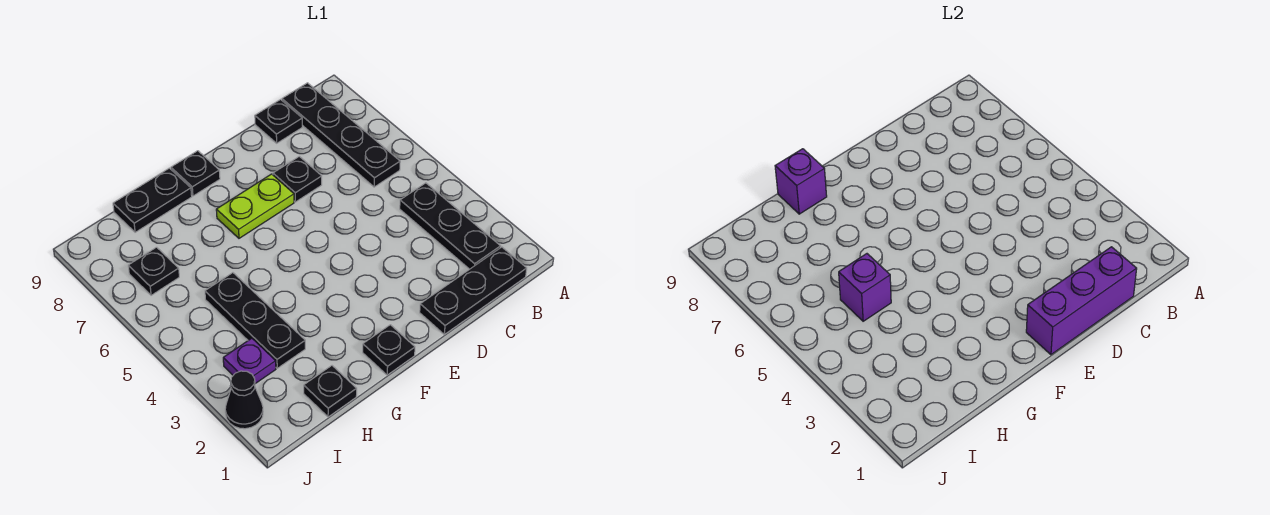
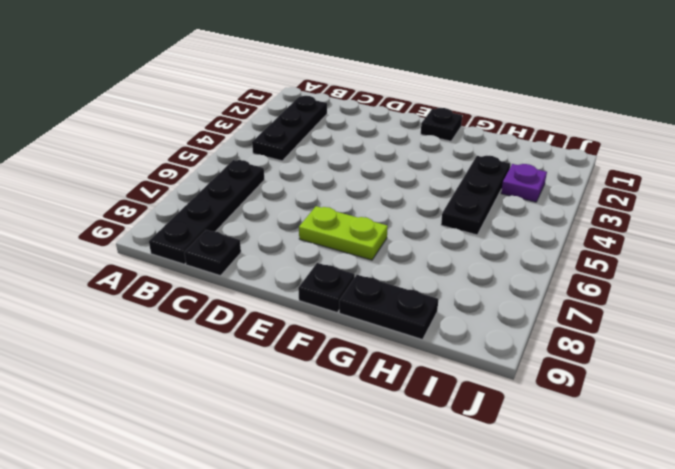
none -> black plate B1:D1 level 1
none -> black plate D7 level 1
none -> black plate H1 level 1

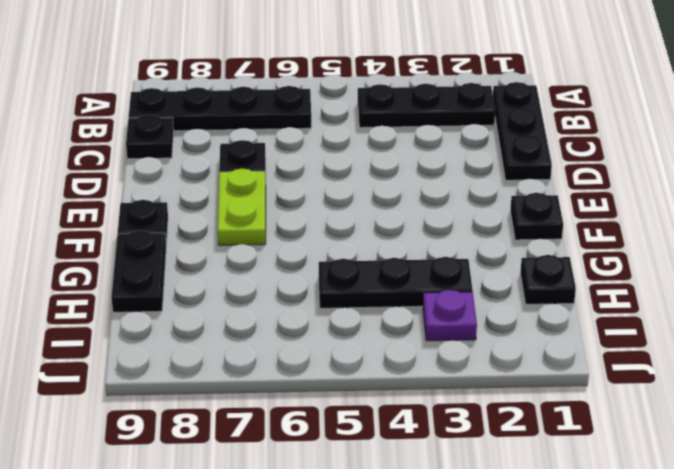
none -> black plate I7 level 1
none -> black cone J2 level 1
none -> purple brick C1:E1 level 2

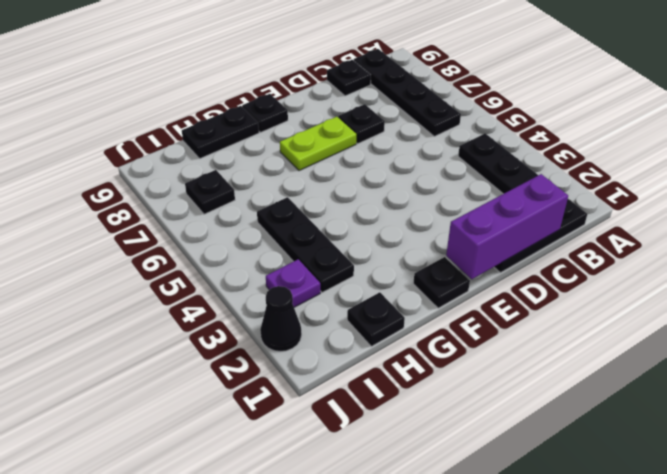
none -> purple brick G9 level 2
none -> purple brick H5 level 2

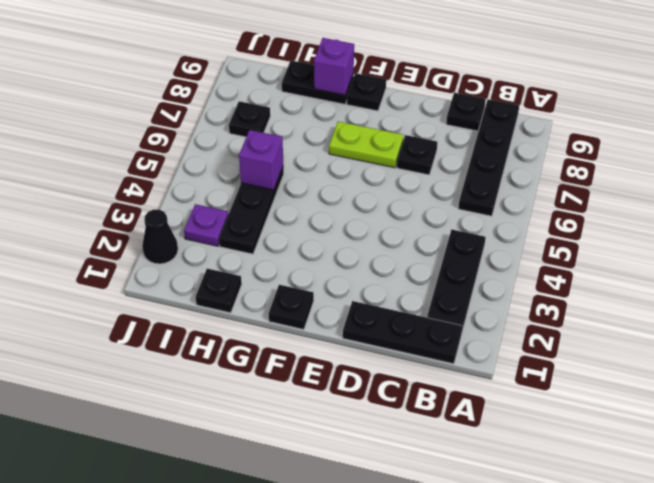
none -> purple brick C1:E1 level 2

